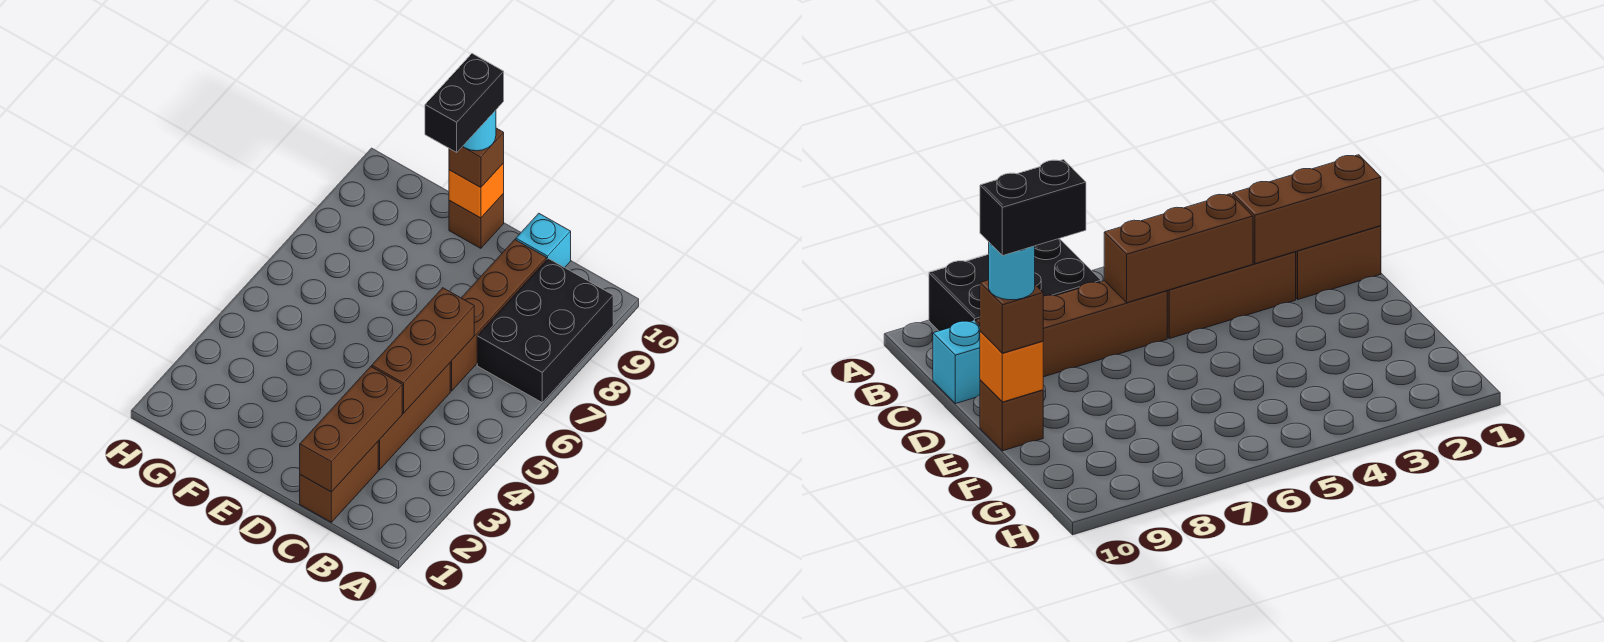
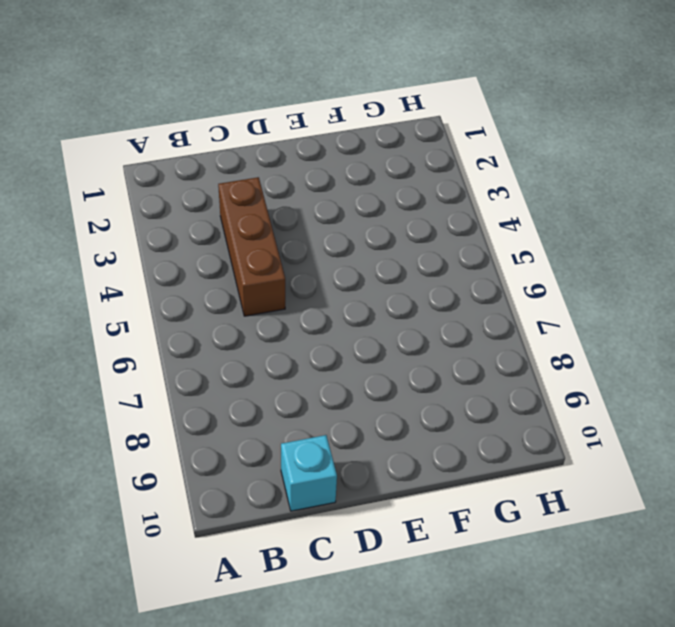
none -> black brick A7:B9 level 1
none -> brown brick C1:C2 level 1
none -> brown brick C6:C9 level 1

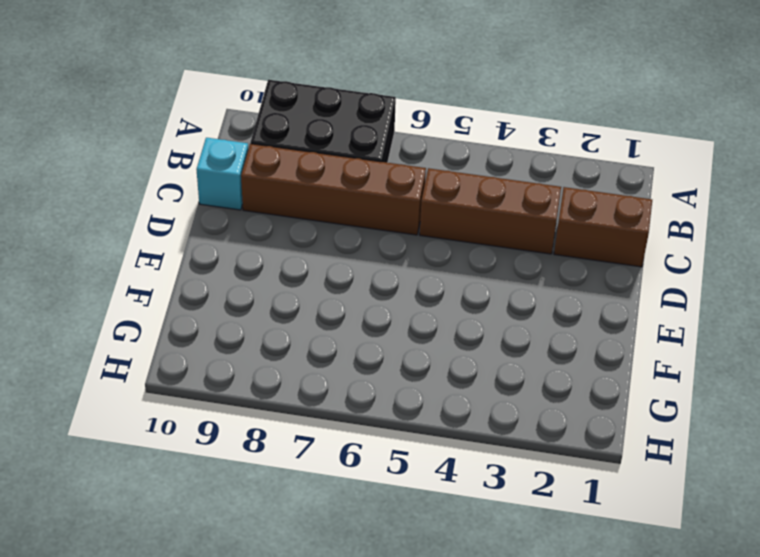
none -> brown brick E10 level 1
none -> brown brick C1:C3 level 2
none -> brown brick C4:C6 level 2

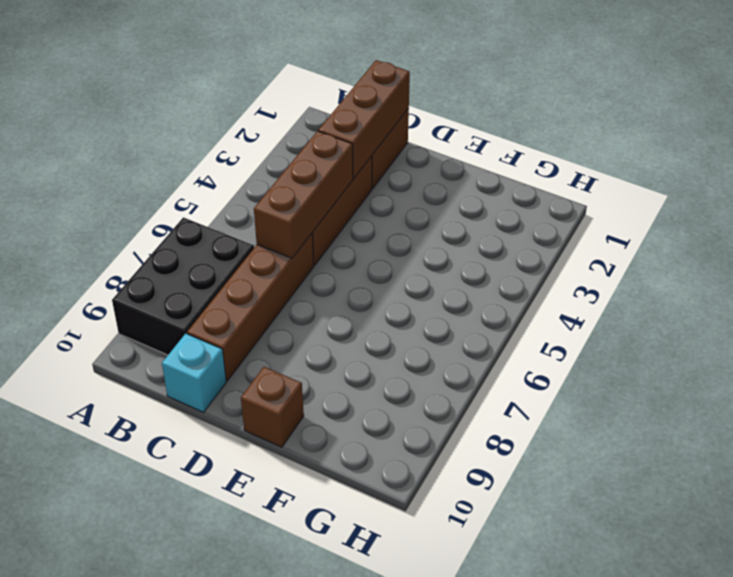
none -> orange brick E10 level 2
none -> brown brick E10 level 3
none -> cyan round brick E10 level 4

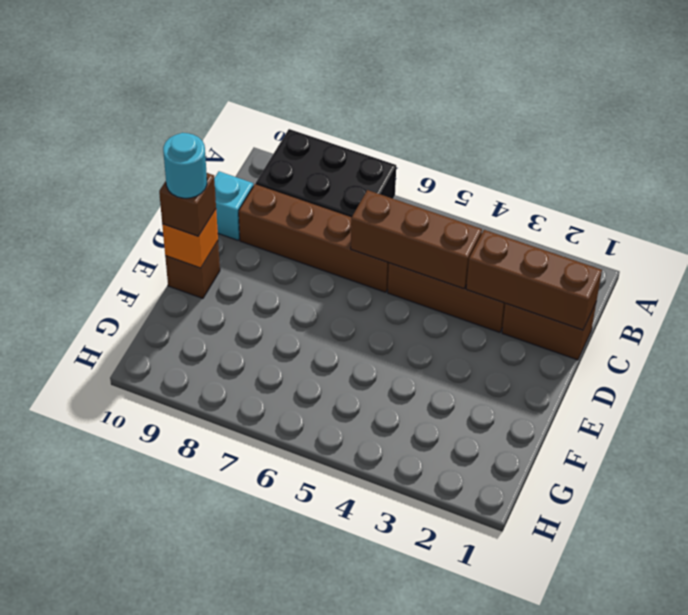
none -> black brick E9:E10 level 5

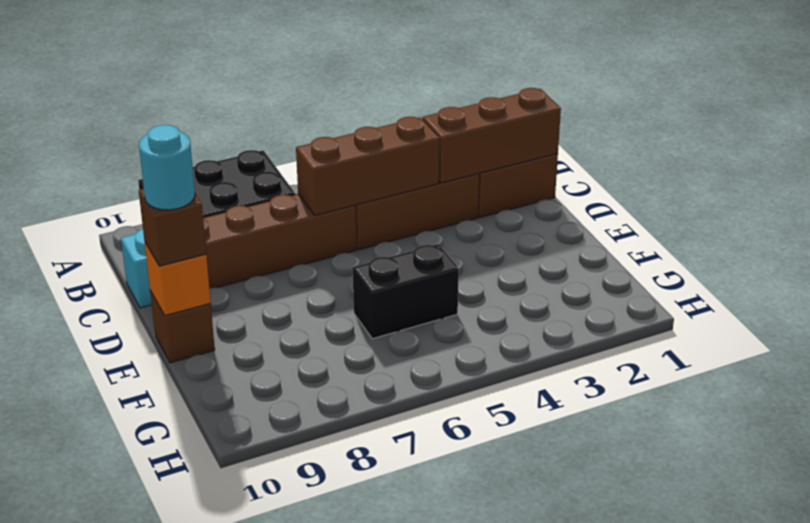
black brick F5:F6 level 1 -> black brick E9:E10 level 5

